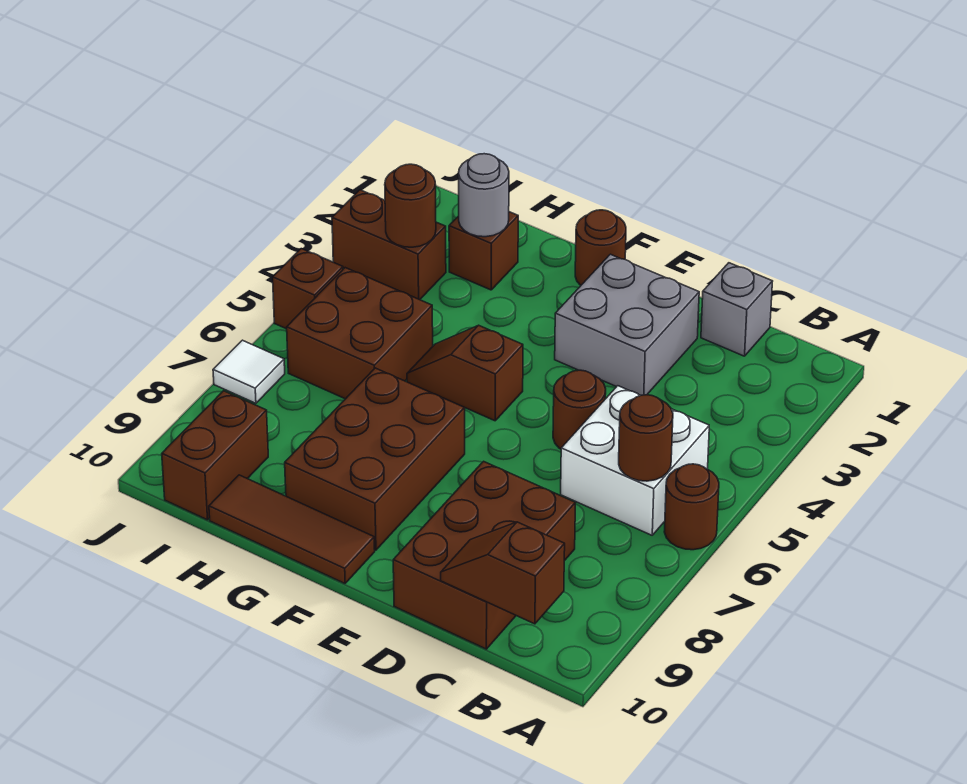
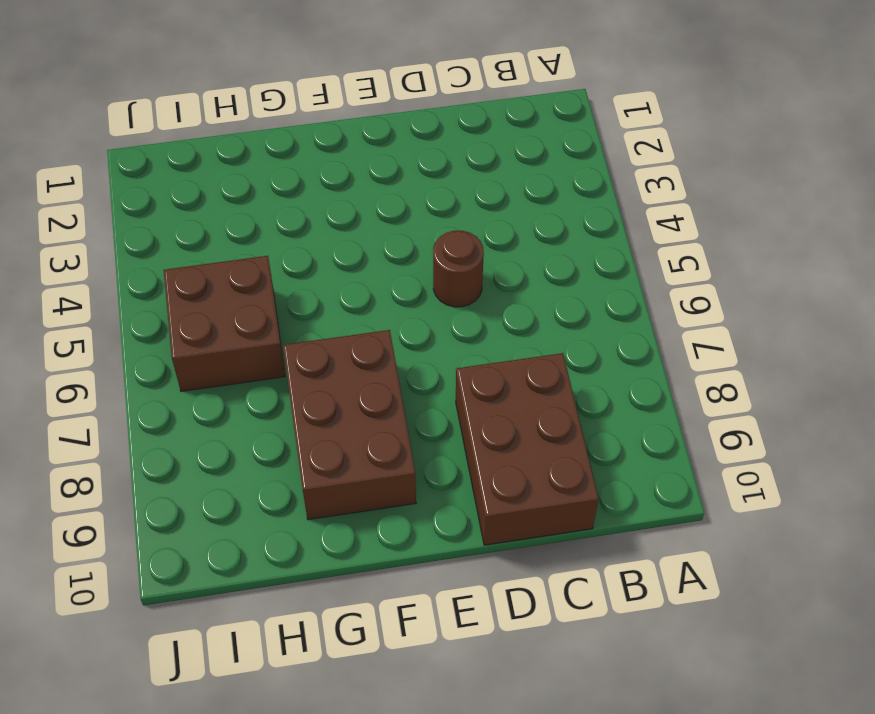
none -> brown round brick A6 level 1
none -> white brick B5:C6 level 1
none -> grey brick C1 level 1

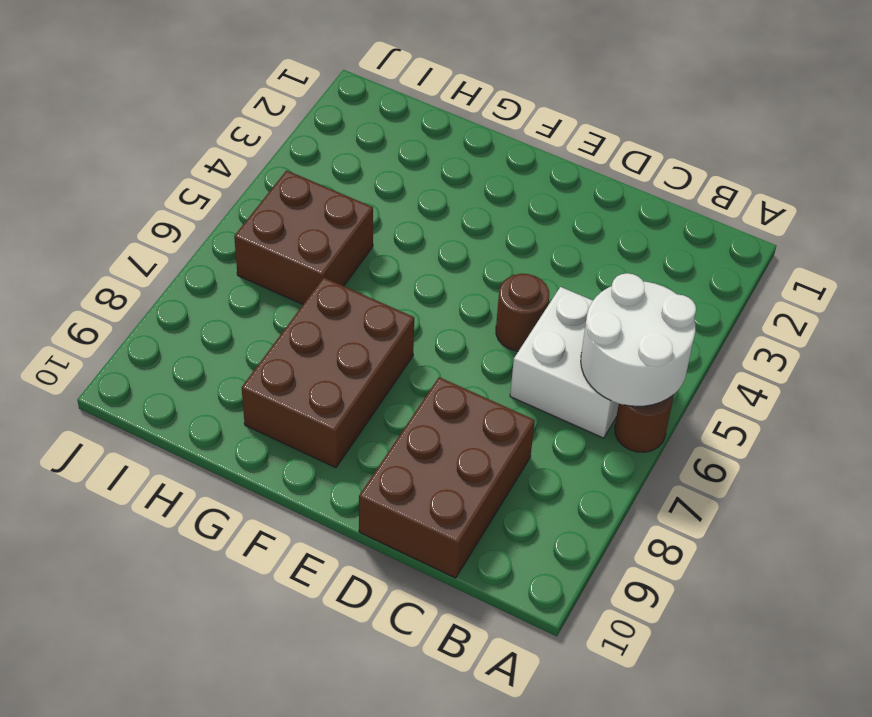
white round brick A5:B6 level 2 -> brown round brick B6 level 2
none -> grey brick C1 level 1
none -> grey brick D2:E3 level 1
none -> brown round brick F1 level 1

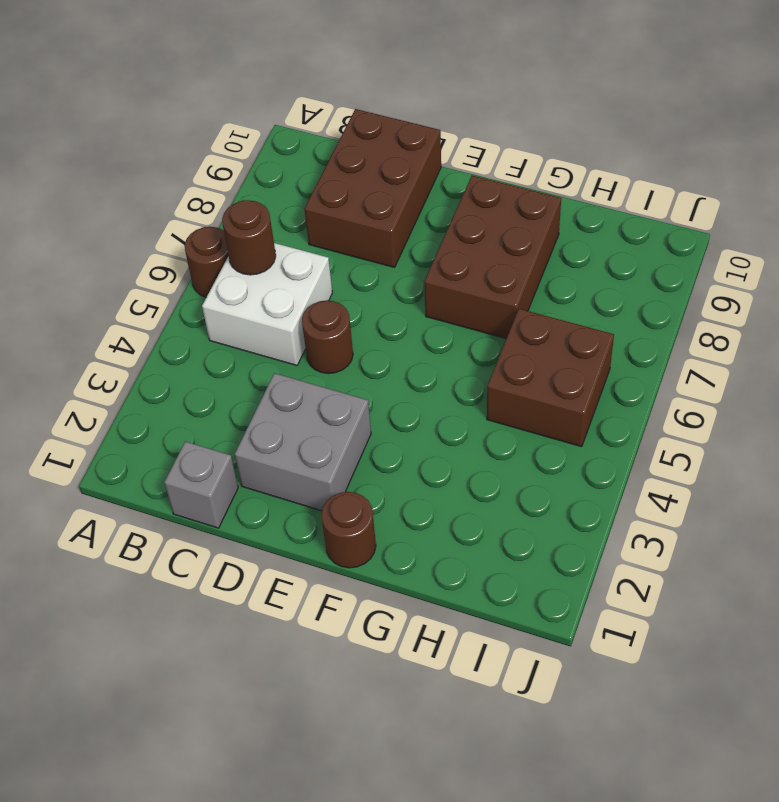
none -> brown slope F5:G5 level 1 top F
none -> brown tile F10:H10 level 1
none -> brown brick H2 level 1

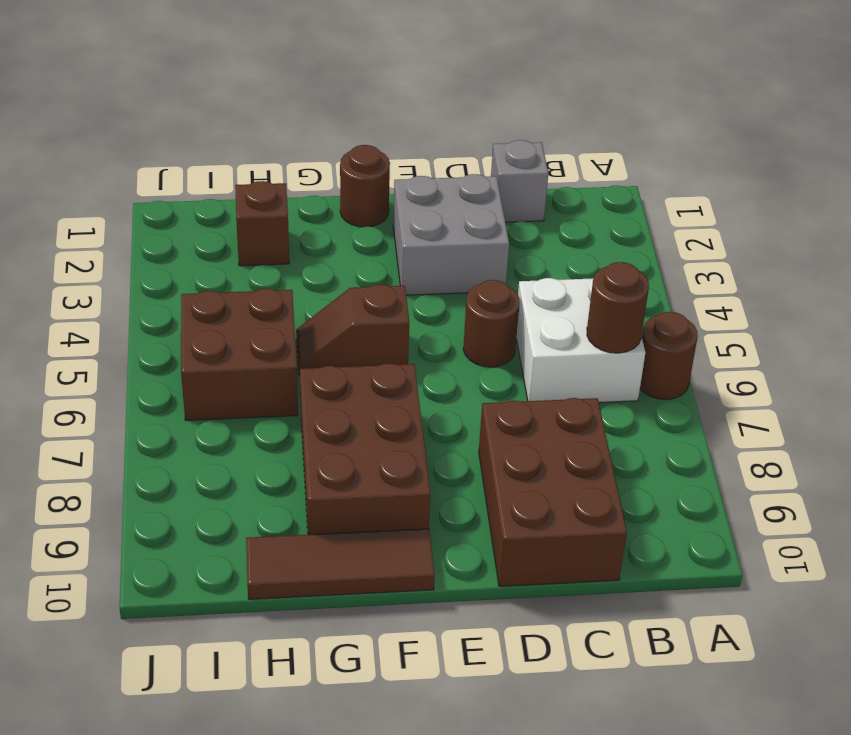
none -> brown brick I3:J3 level 1
none -> brown brick I9:I10 level 1
none -> brown brick J5 level 1

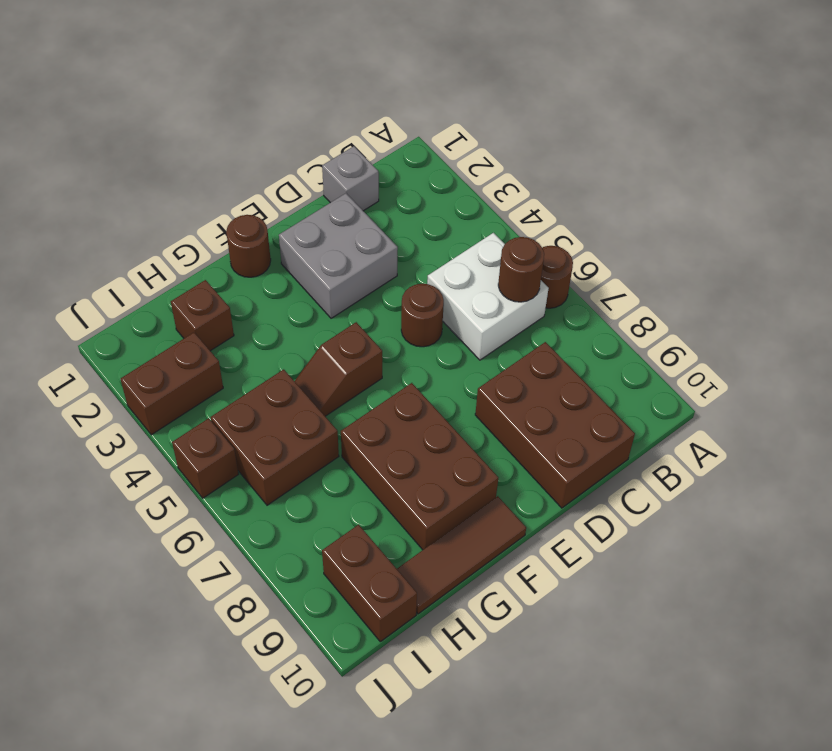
none -> white tile J7 level 1
none -> brown slope B10:C10 level 2 top B
none -> grey round brick H2 level 2

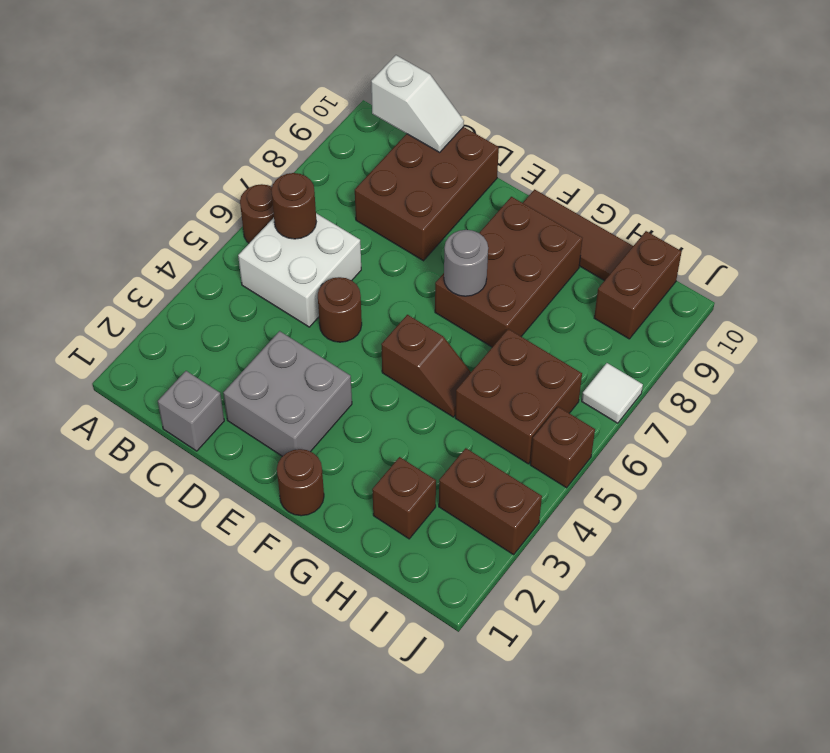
white slope B10:C10 level 2 top B -> brown slope B10:C10 level 2 top B
grey round brick F7 level 2 -> grey round brick H2 level 2
none -> brown round brick I3 level 2

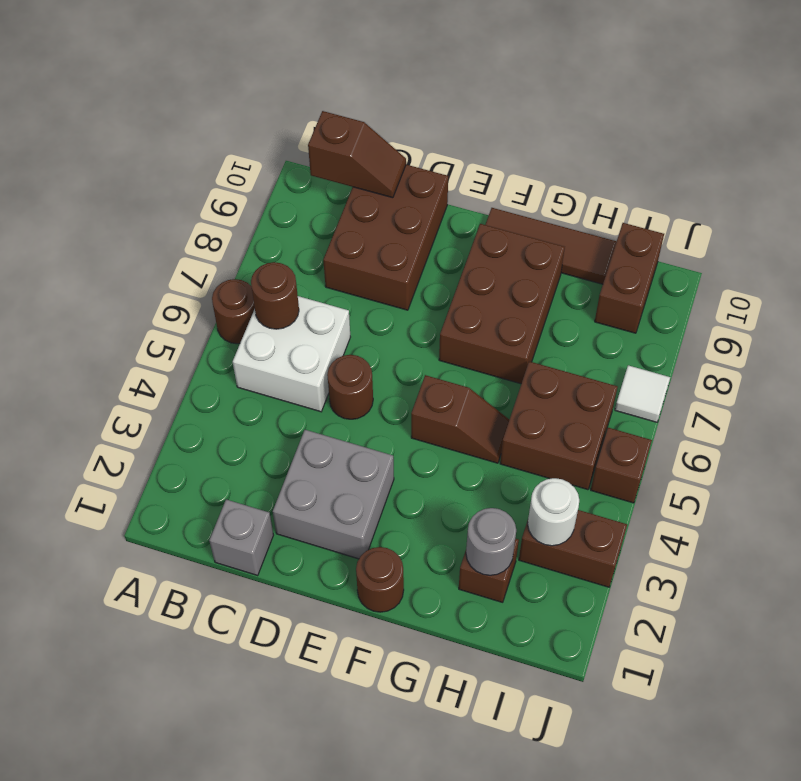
white round brick I3 level 2 -> brown round brick I3 level 2

